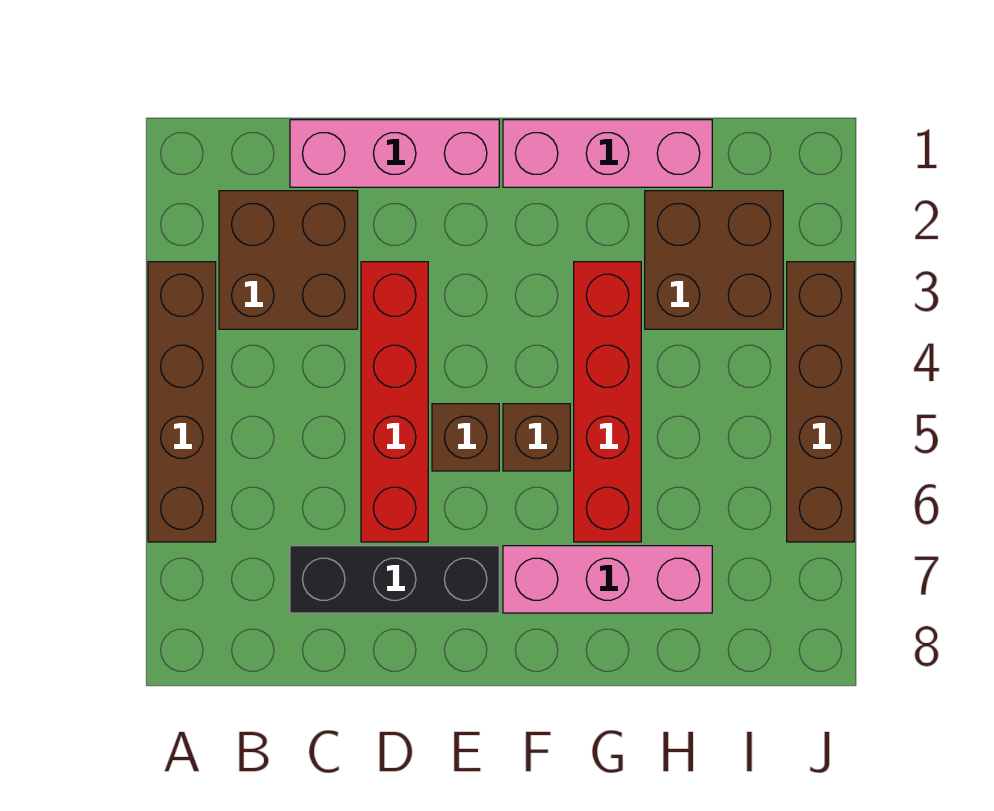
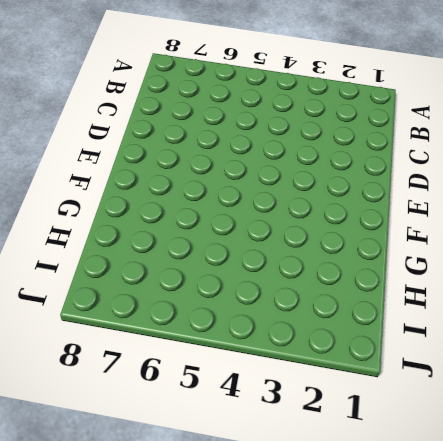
none -> brown brick A3:A6 level 1
none -> brown brick B2:C3 level 1
none -> pink brick C1:E1 level 1

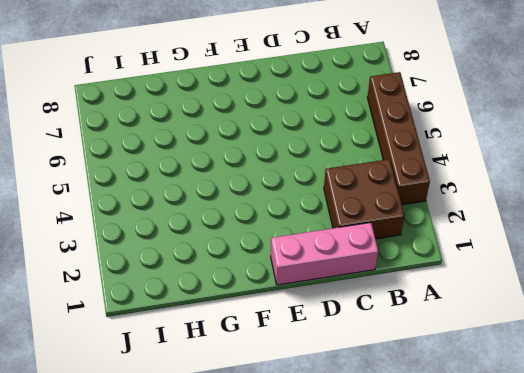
none -> black brick C7:E7 level 1
none -> red brick D3:D6 level 1
none -> brown brick E5 level 1

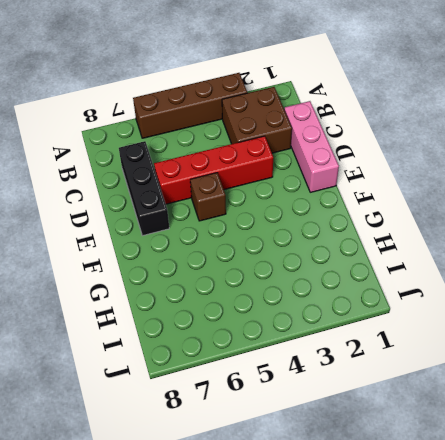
none -> pink brick F1:H1 level 1
none -> brown brick F5 level 1
none -> pink brick F7:H7 level 1

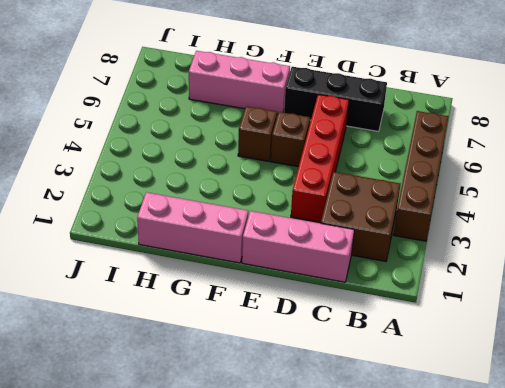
none -> red brick G3:G6 level 1
none -> brown brick H2:I3 level 1
none -> brown brick J3:J6 level 1

